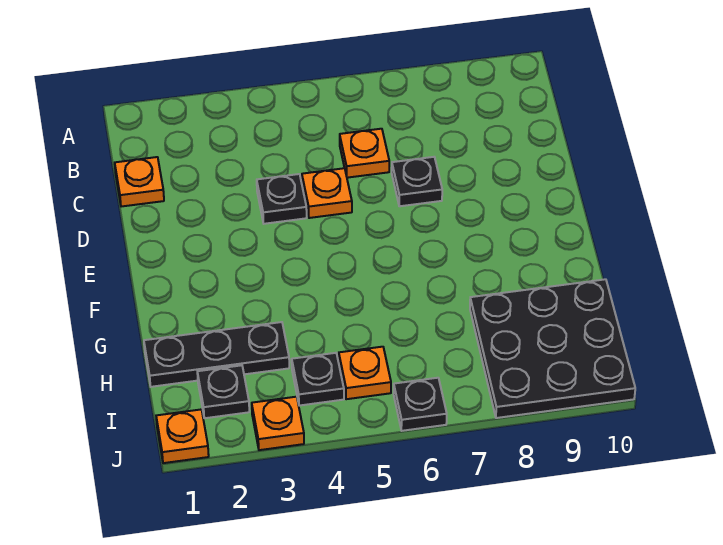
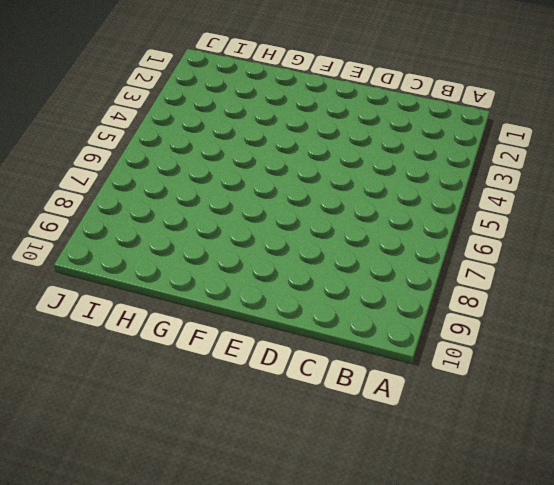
none -> orange plate C1 level 1
none -> orange plate C6 level 1
none -> black plate D4 level 1

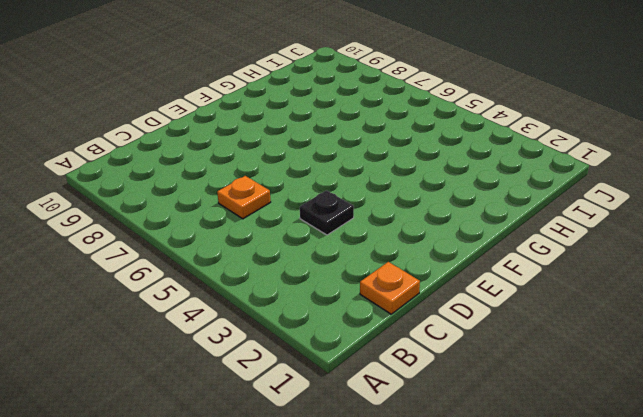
none -> orange plate D5 level 1
none -> black plate D7 level 1
none -> black plate H1:H3 level 1

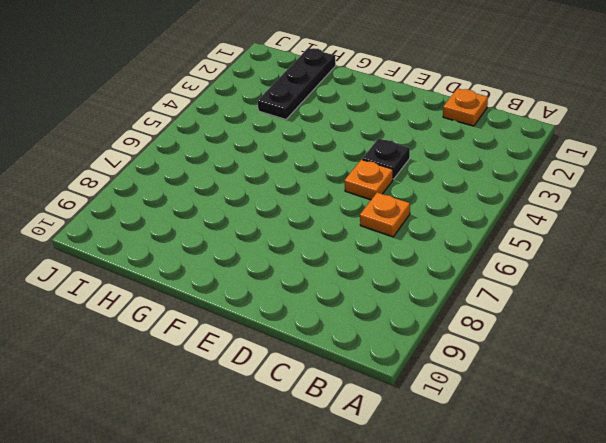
none -> black plate D7 level 1
none -> black plate H8:J10 level 1
none -> black plate I2 level 1

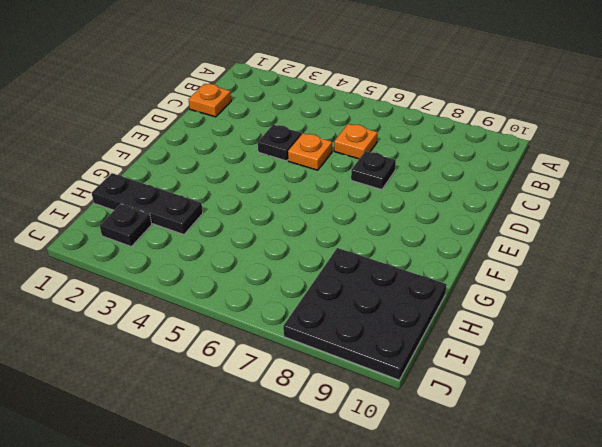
none -> black plate I4 level 1
none -> orange plate I5 level 1
none -> orange plate J1 level 1

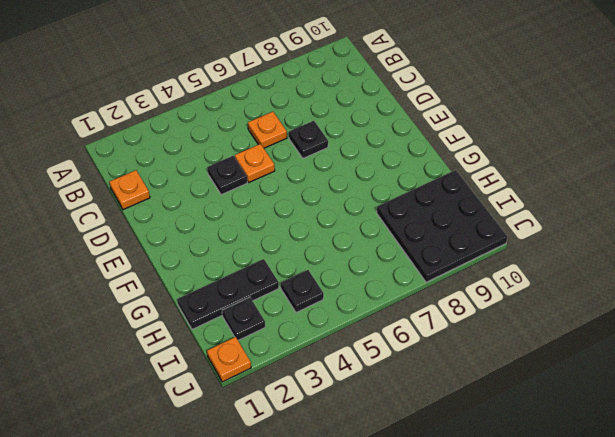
none -> orange plate I5 level 1
none -> orange plate J3 level 1
none -> black plate J6 level 1

